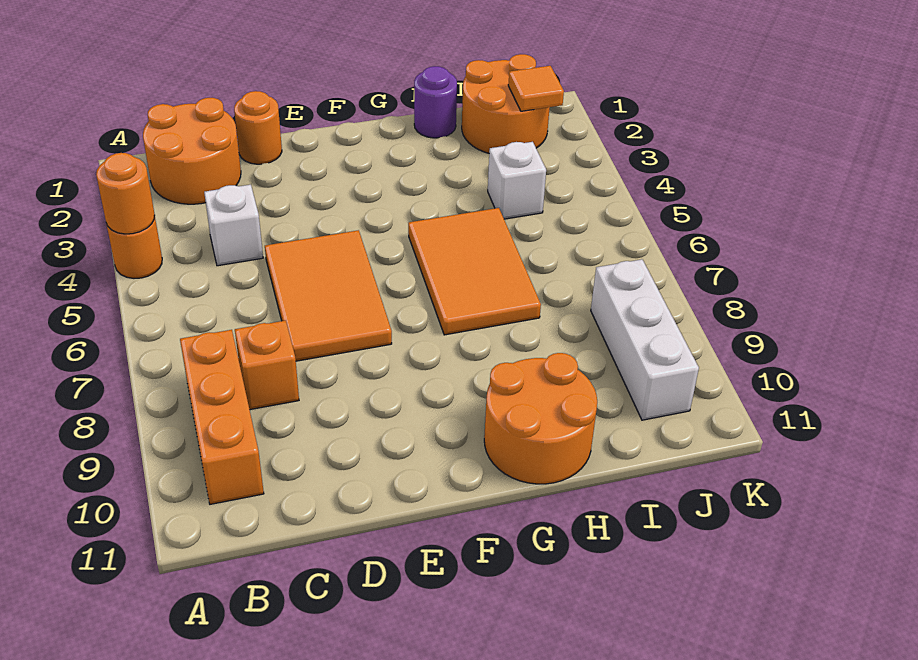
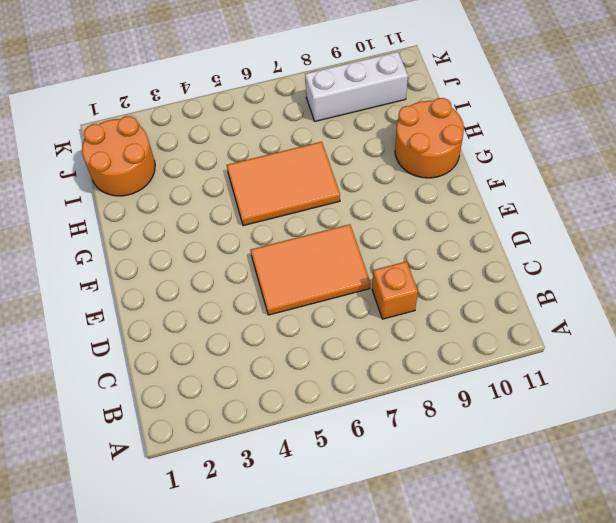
none -> orange round brick A4 level 1
none -> orange round brick B1:C2 level 1
none -> orange brick B8:B10 level 1

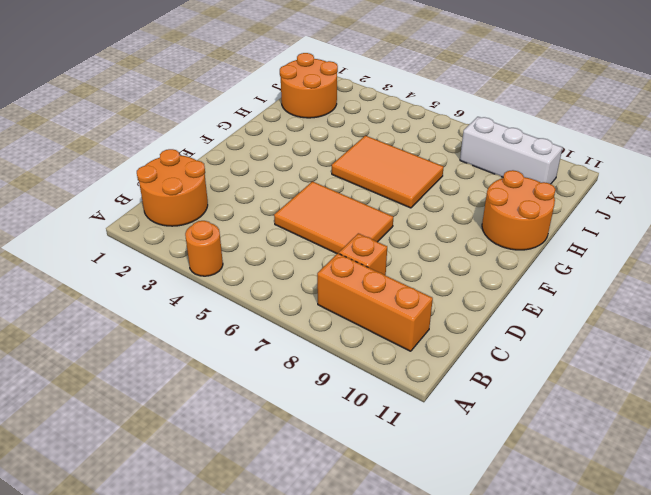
none -> white brick C4 level 1
none -> orange round brick D1 level 1
none -> purple round brick H1 level 1

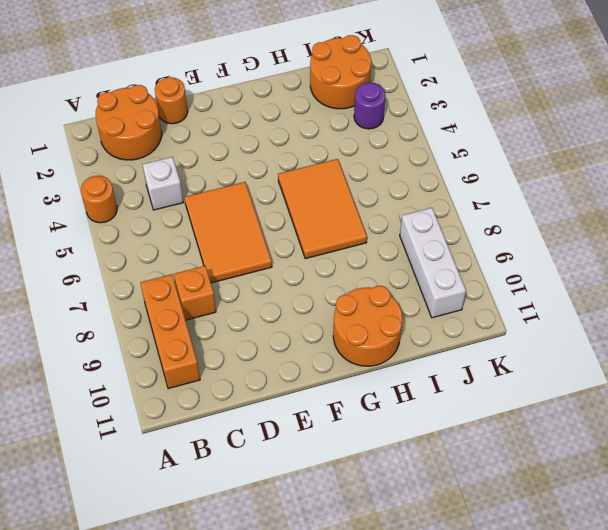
purple round brick J3 level 1 -> purple round brick H1 level 1
none -> white brick I4 level 1
none -> orange round brick A4 level 2
none -> orange tile J2 level 2

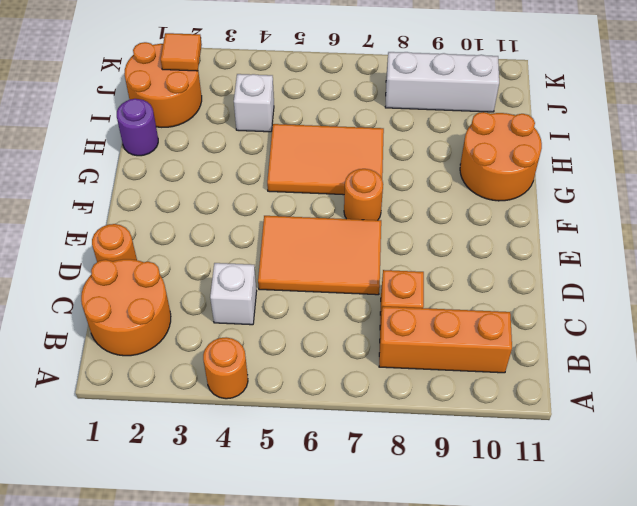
orange round brick F7 level 1 -> orange round brick A4 level 2

